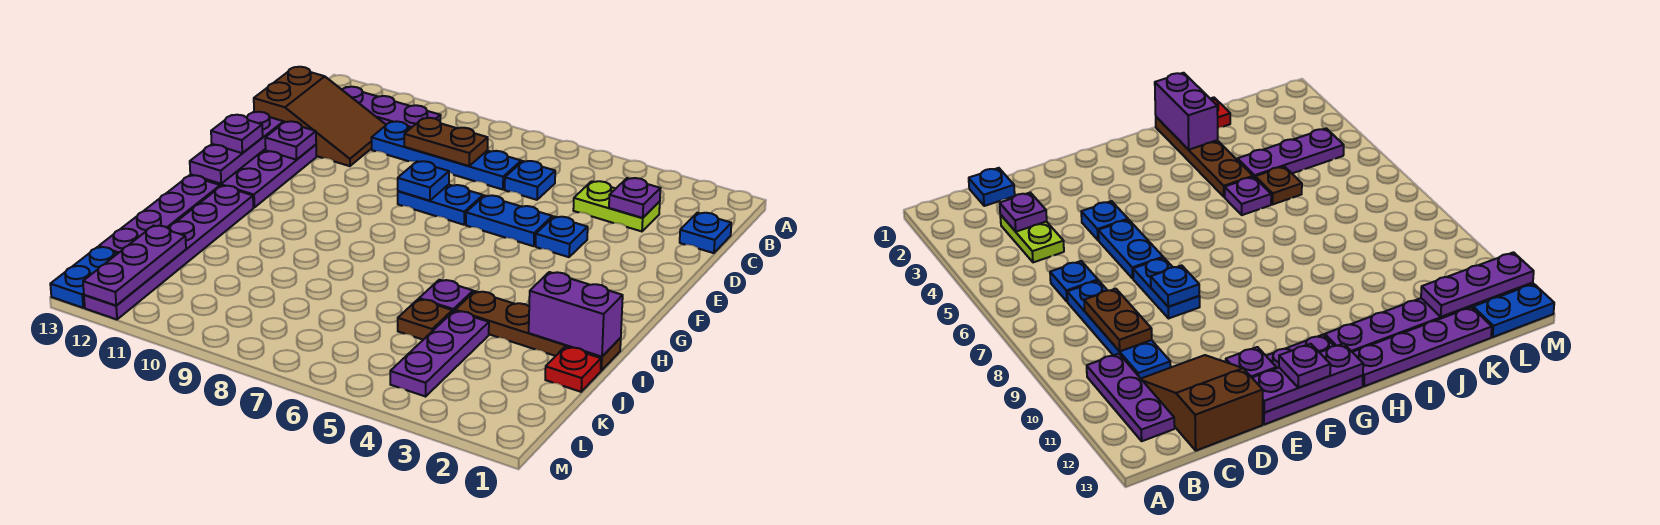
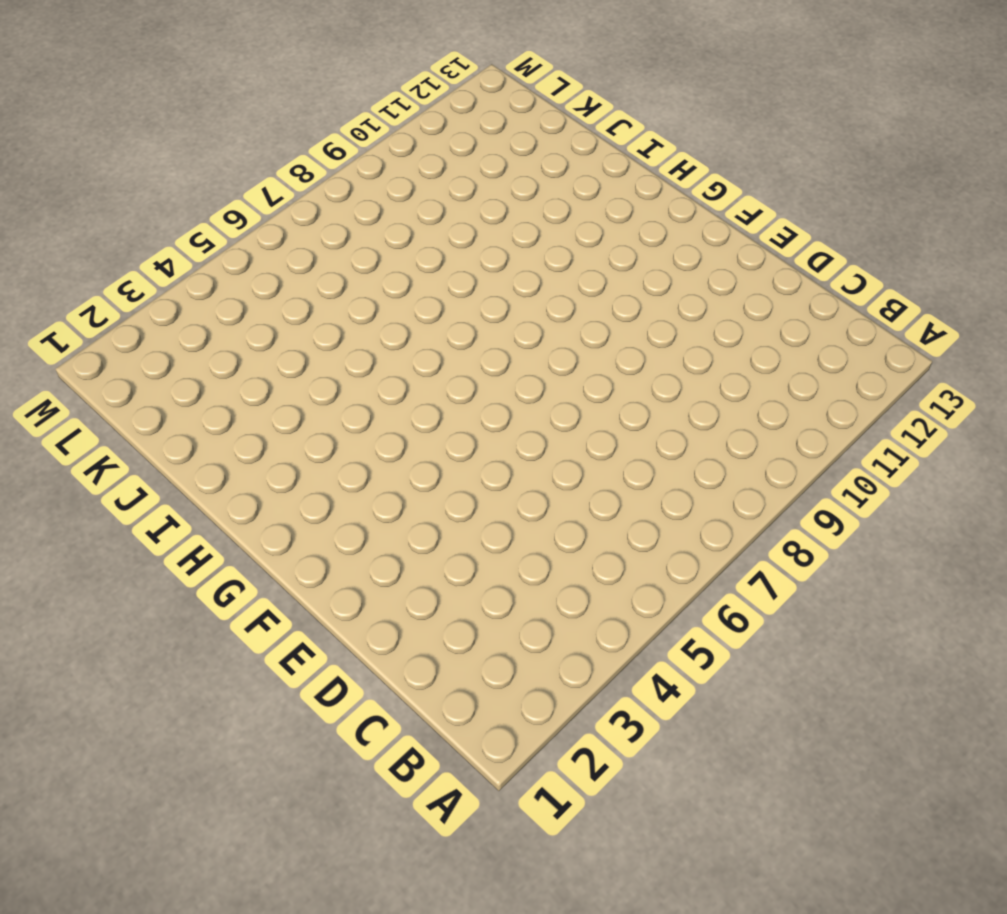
none -> purple plate B10:B12 level 1
none -> blue plate C1 level 1
none -> lime plate C3:C4 level 1

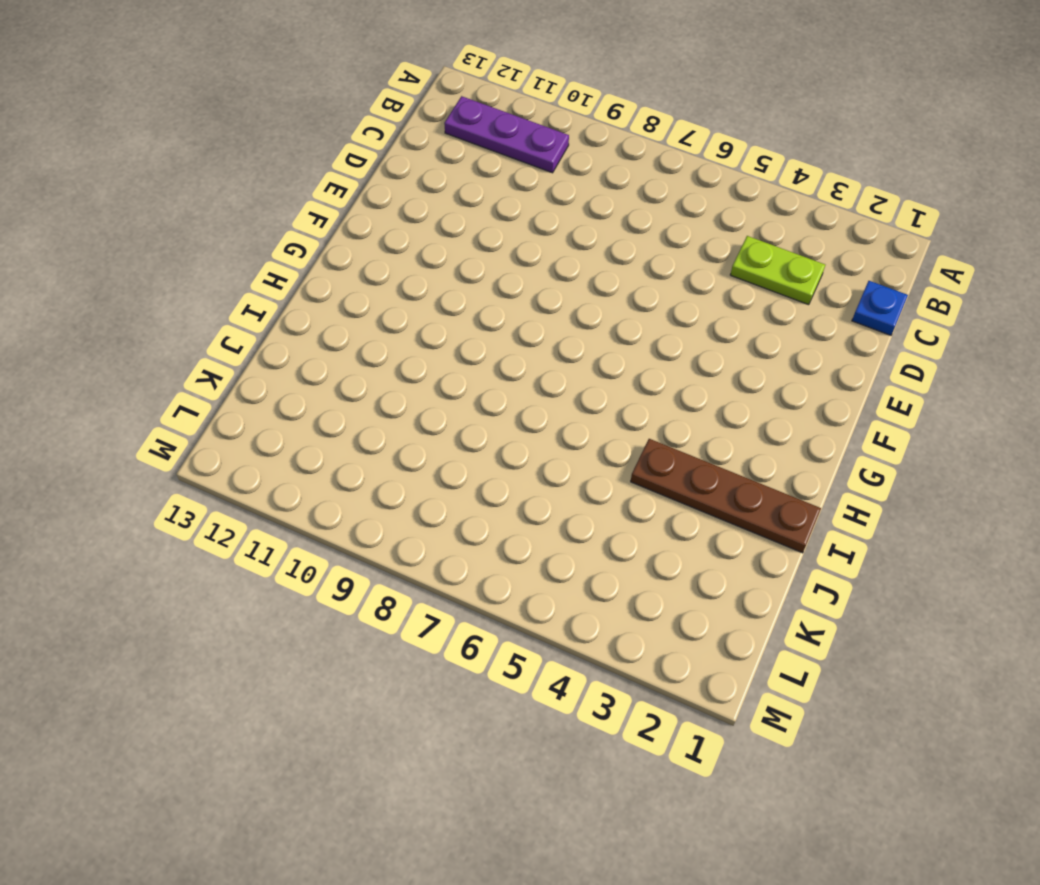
none -> blue plate C6 level 1
none -> blue plate C7:C10 level 1
none -> brown slope C11:D13 level 1 top 13

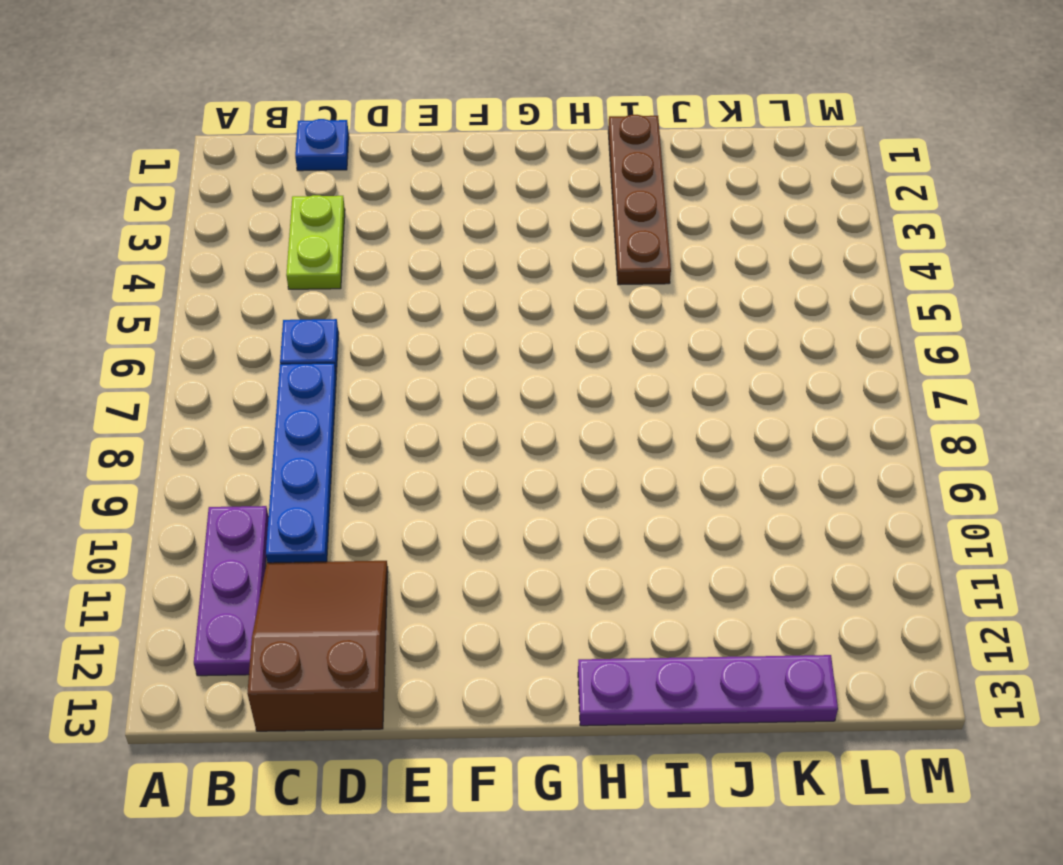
none -> blue plate E4 level 1
none -> blue plate E5:E6 level 1
none -> blue plate E7:E8 level 1

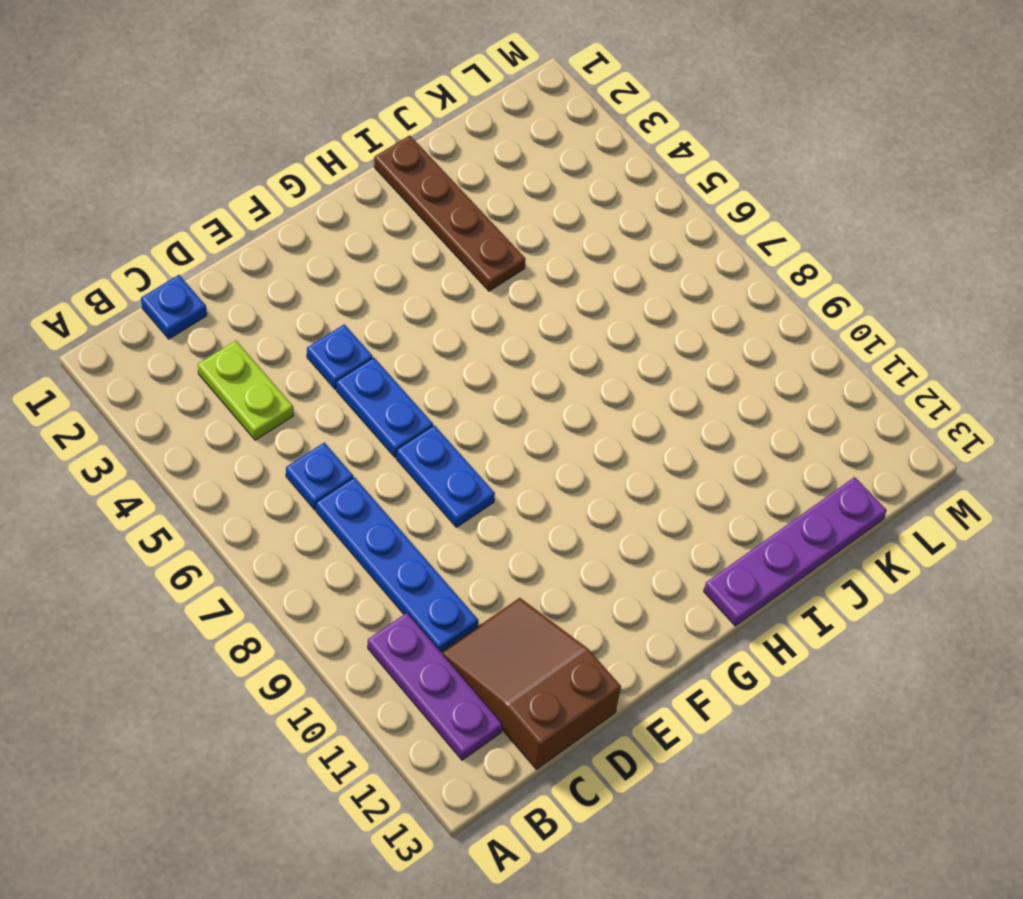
none -> purple plate E12:G13 level 1
none -> purple plate H12:M12 level 1
none -> purple plate I5 level 1

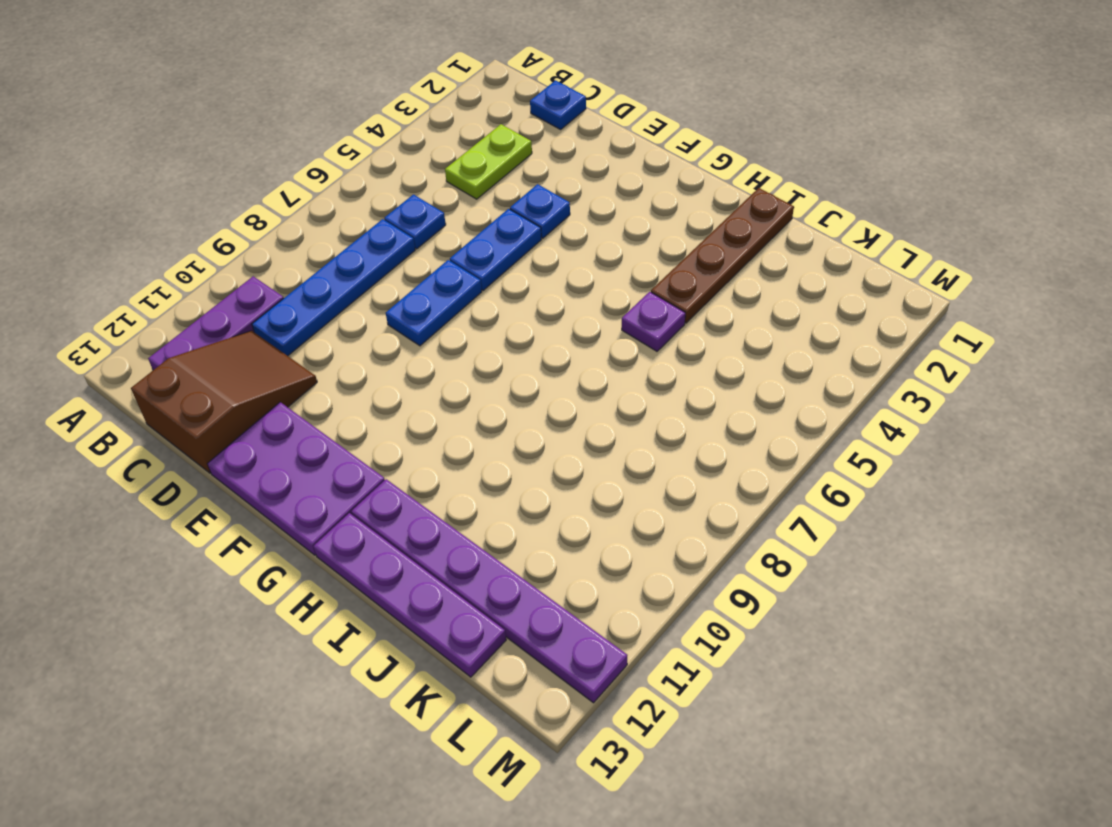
none -> red plate J1 level 1
none -> purple plate J4:L4 level 1
none -> brown plate J5 level 1

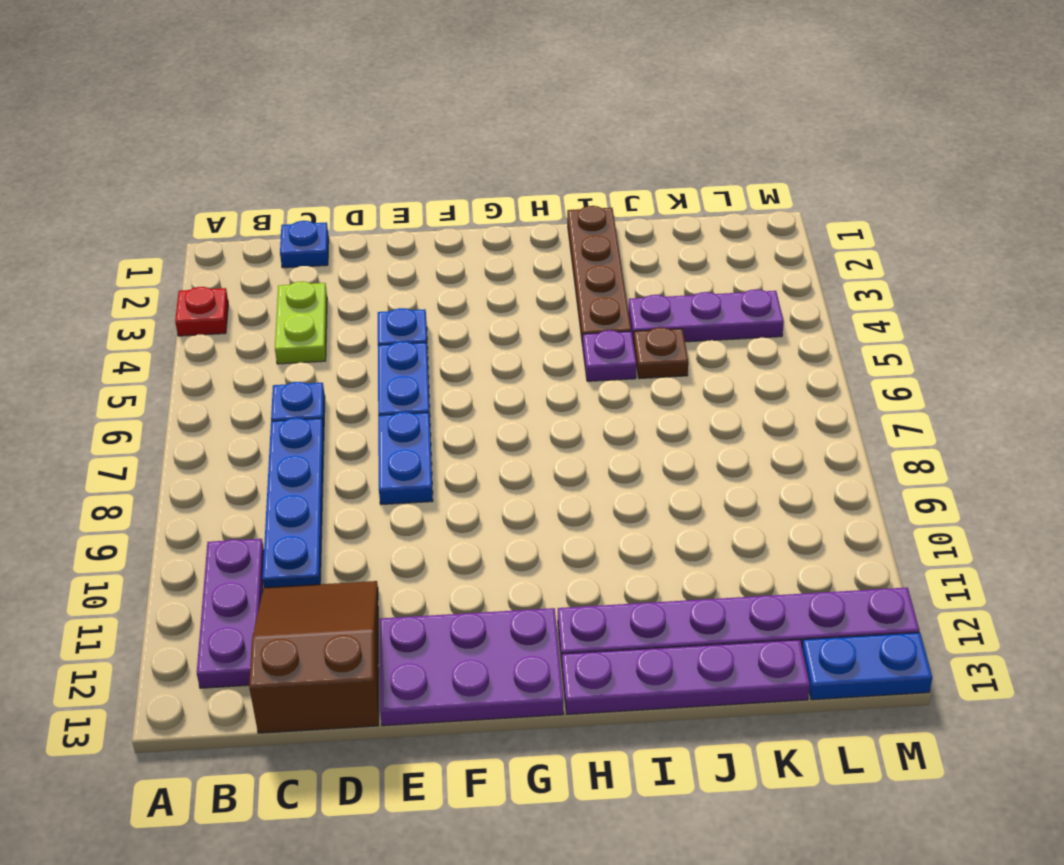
red plate A3 level 1 -> red plate J1 level 1
none -> purple plate C3 level 2
none -> brown plate C8:C9 level 2
none -> blue plate E8 level 2

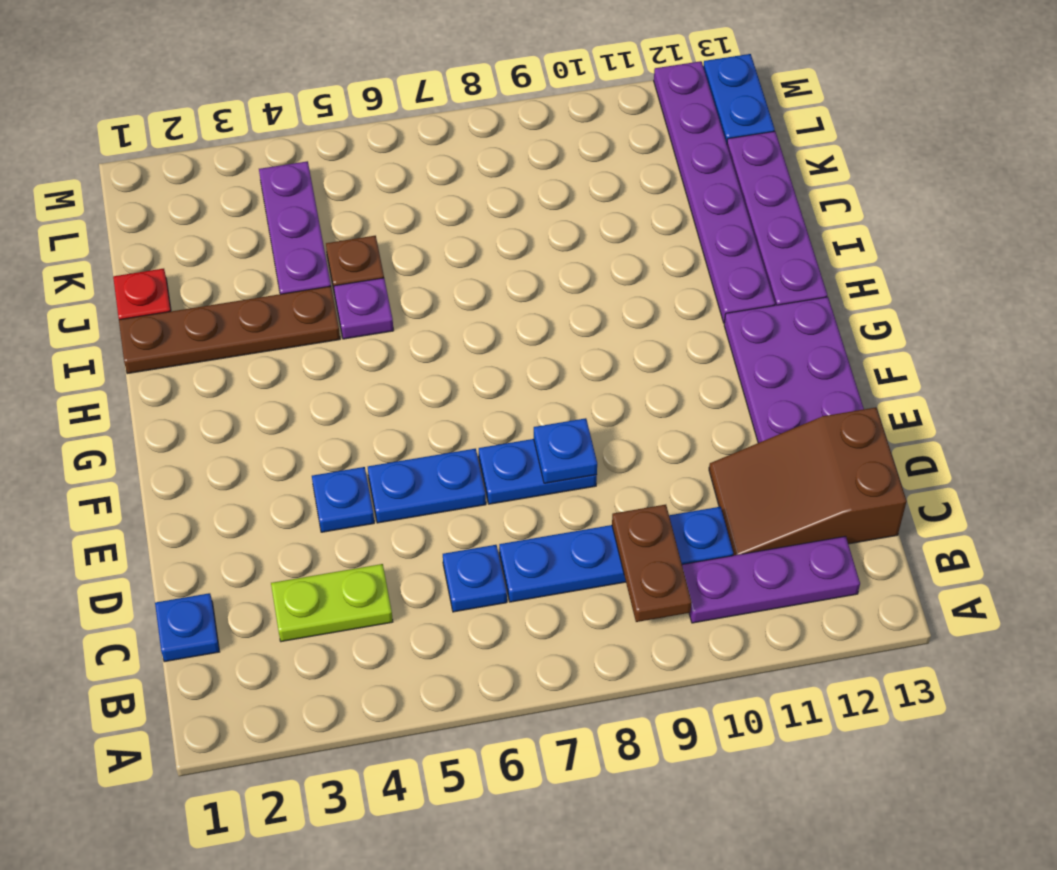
brown plate B9:C9 level 2 -> brown plate C8:C9 level 2
none -> purple plate C3 level 2
none -> purple plate E12 level 2
none -> purple plate E13:G13 level 2

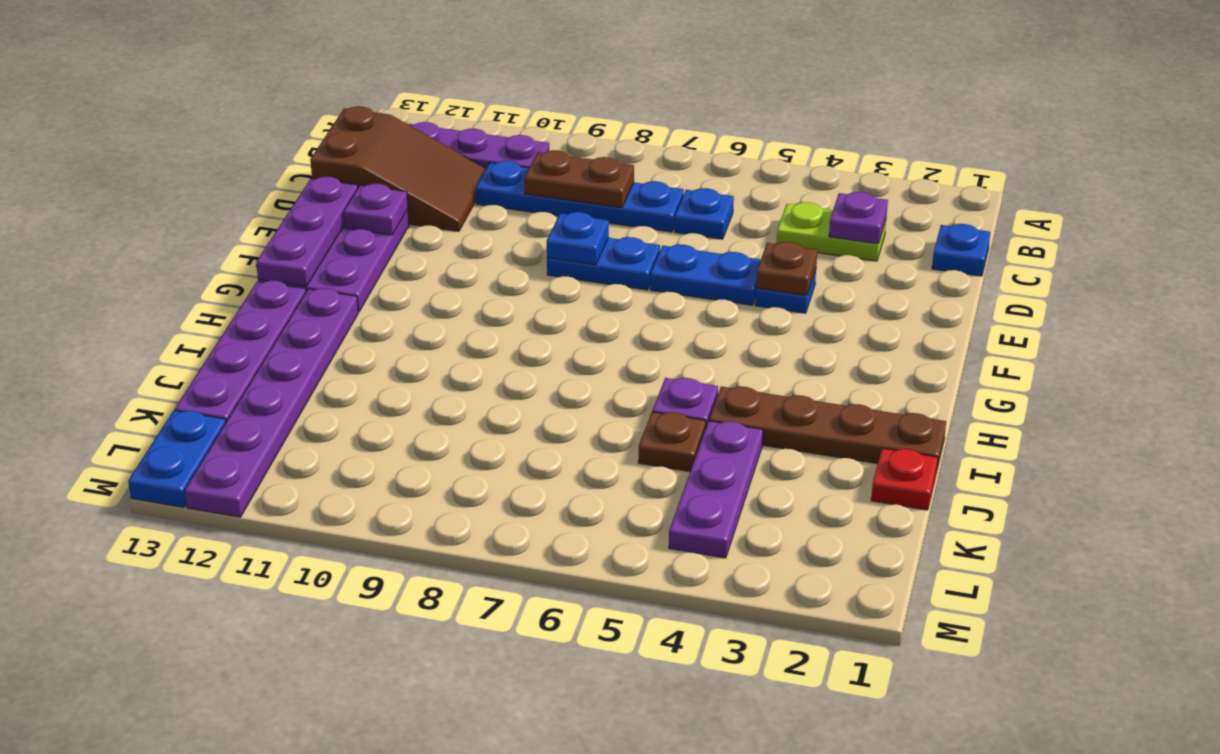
brown plate E4 level 2 -> none
none -> purple brick I1:I2 level 2
none -> purple plate K12:M12 level 2
none -> purple plate F13 level 3

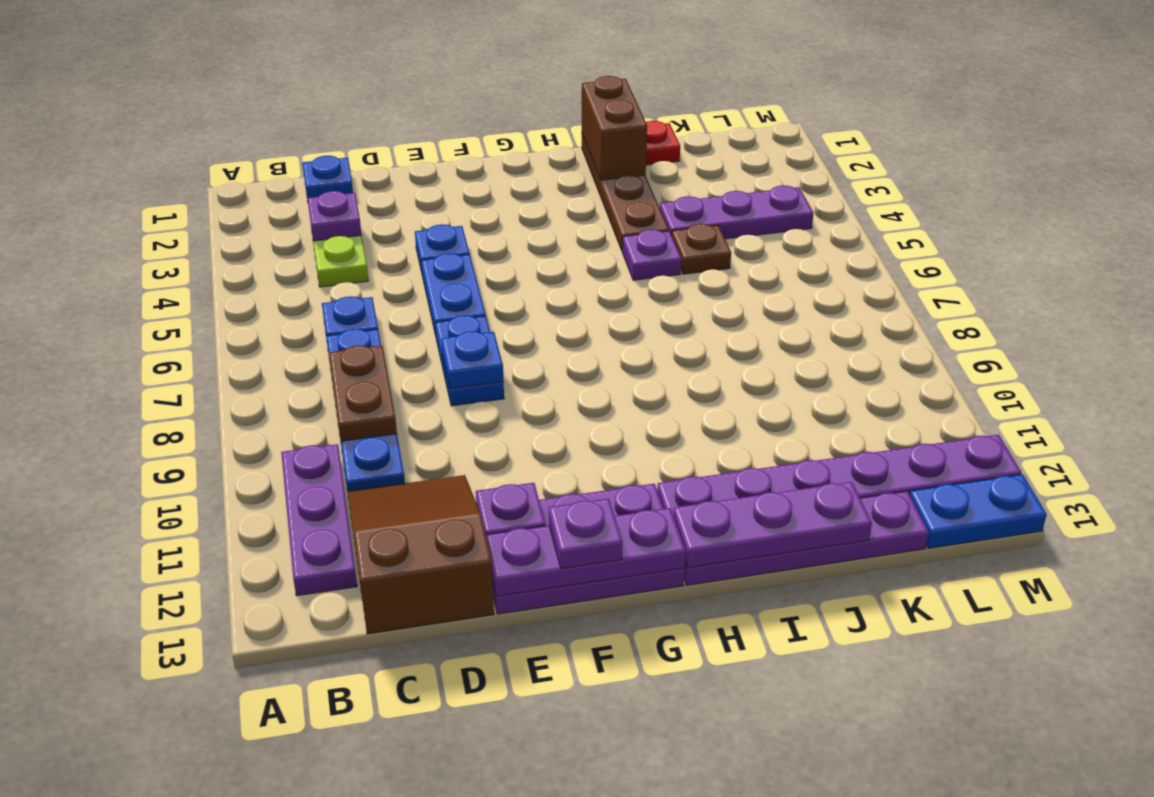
purple plate H13:J13 level 2 -> purple plate K12:M12 level 2
brown brick I1:I2 level 2 -> purple brick I1:I2 level 2

